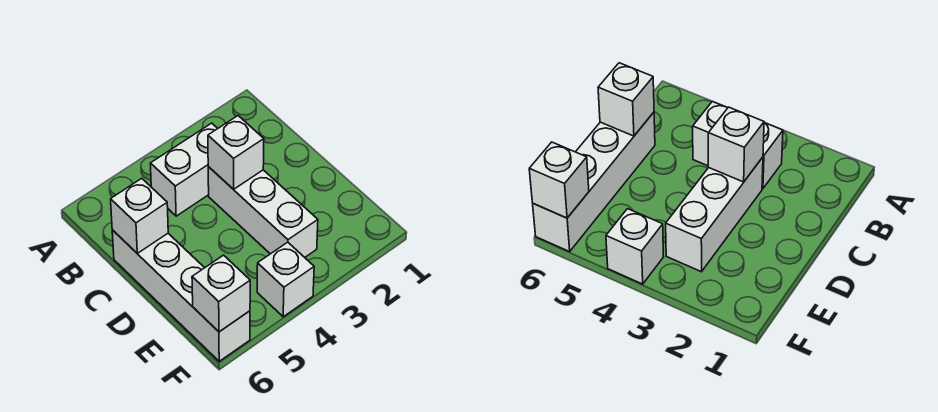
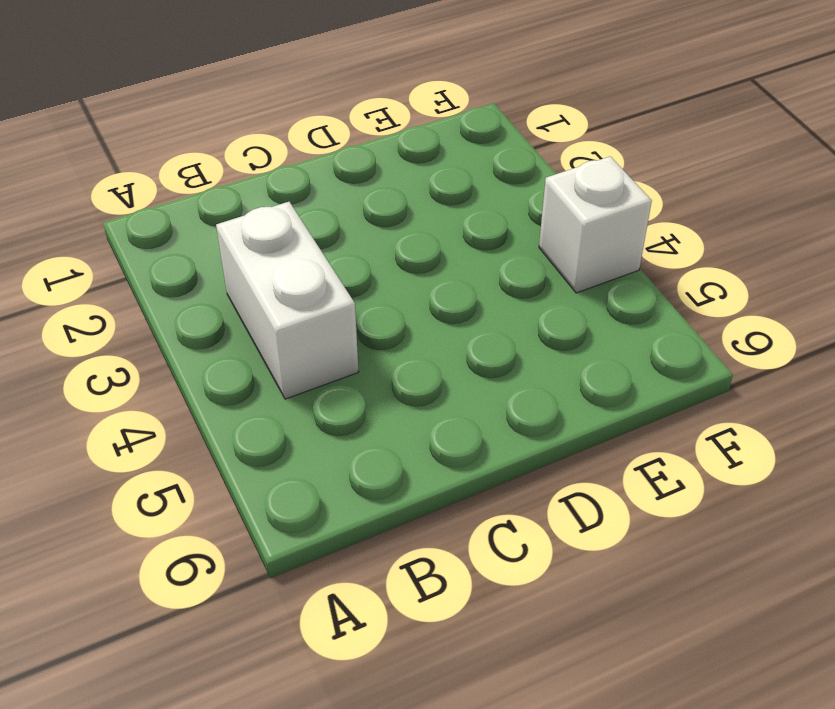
none -> white brick C3:E3 level 1
none -> white brick C6:F6 level 1

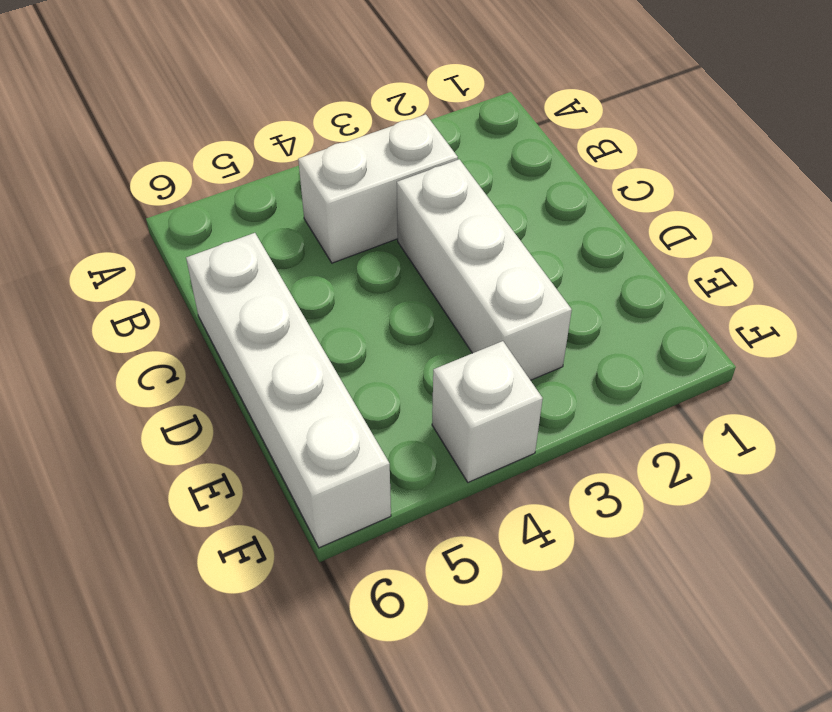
none -> white brick C3 level 2
none -> white brick C6 level 2

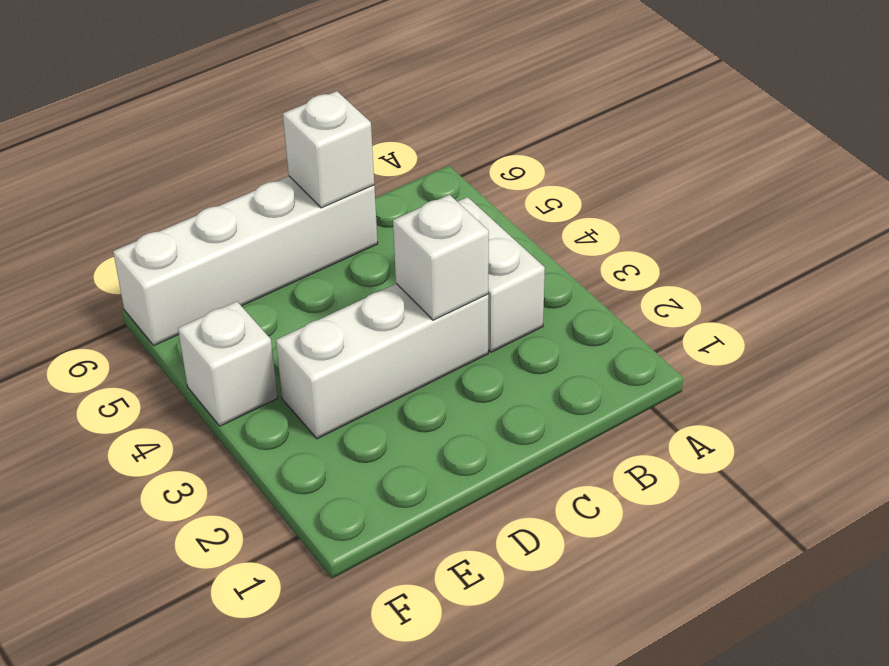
none -> white brick F6 level 2

